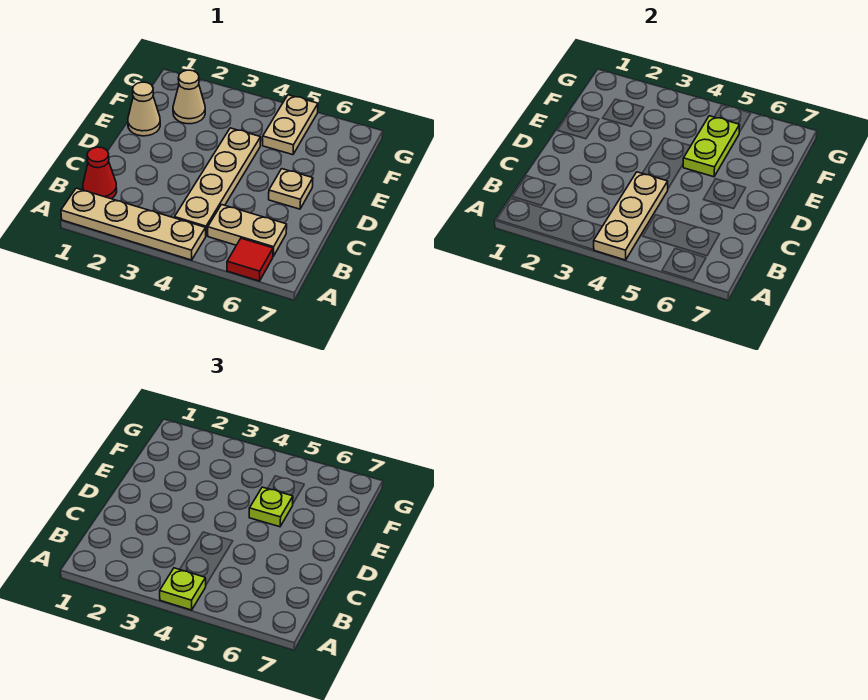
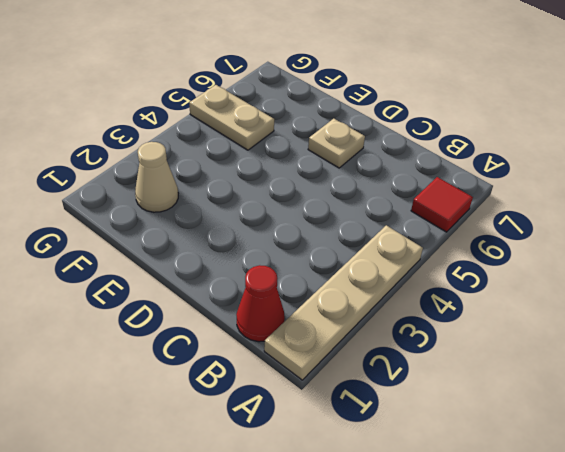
none -> tan plate B4:E4 level 1
none -> tan plate B5:B6 level 1
none -> tan cone E1 level 1

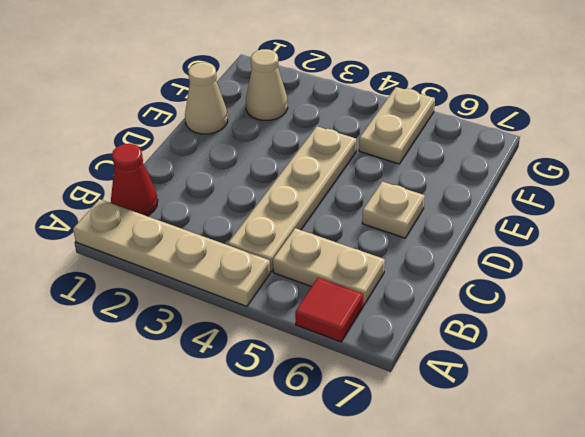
none -> tan plate A4:C4 level 2
none -> lime plate E5:F5 level 2
none -> lime plate A4 level 3

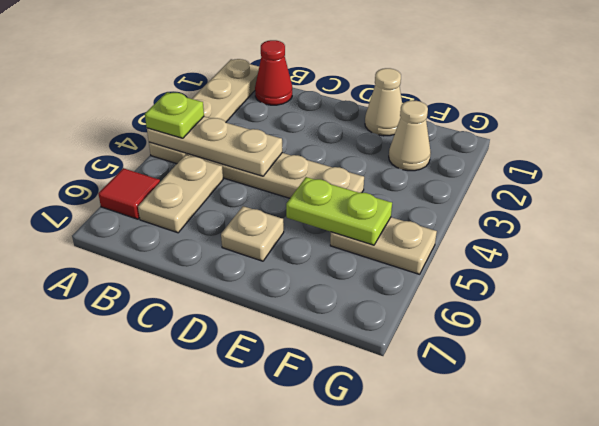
none -> lime plate E5 level 3

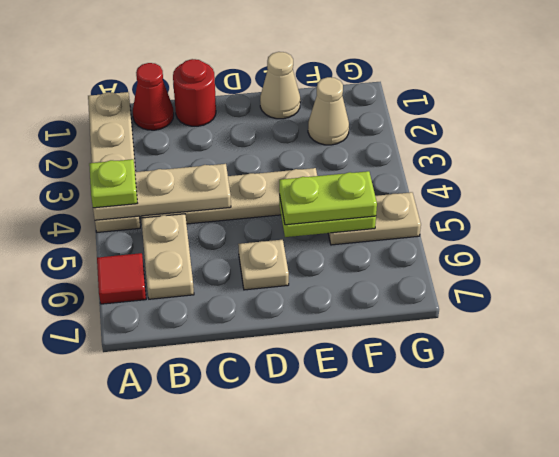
red round brick C1 level 1 -> none
lime plate E5:F5 level 3 -> lime plate E5 level 3

